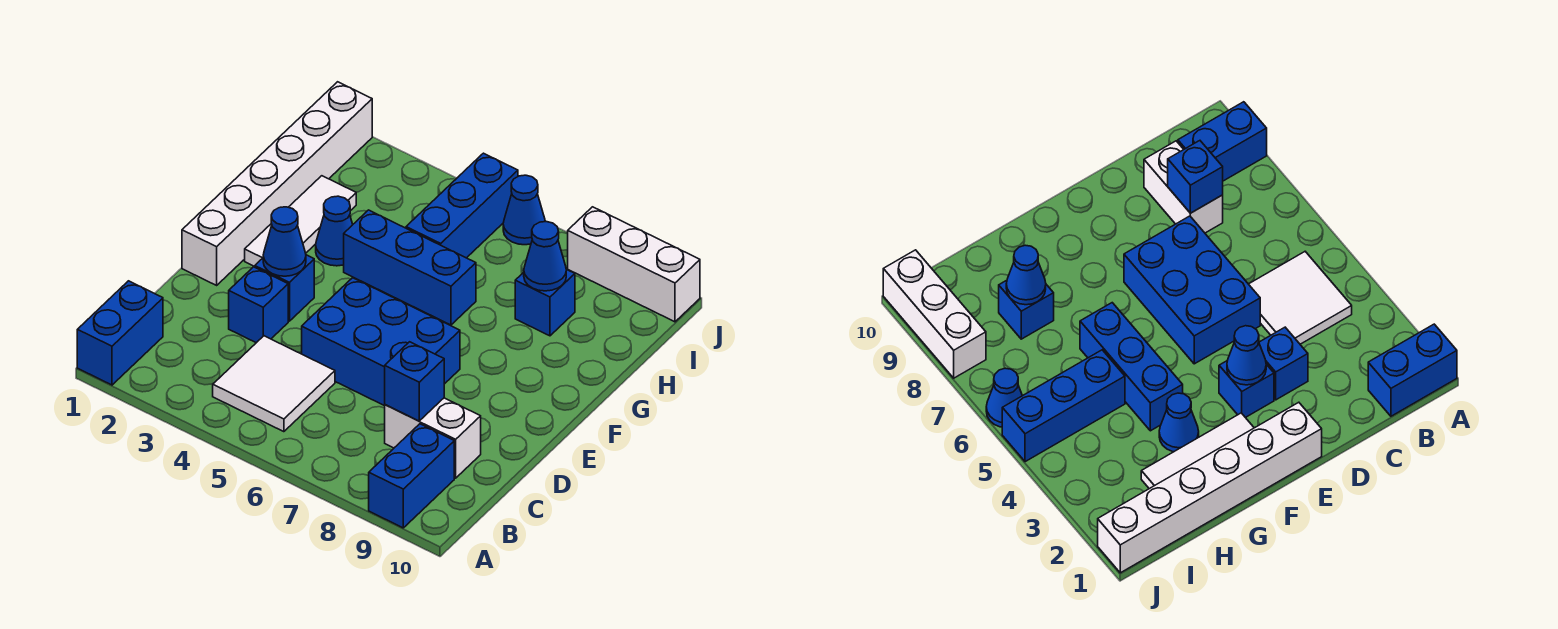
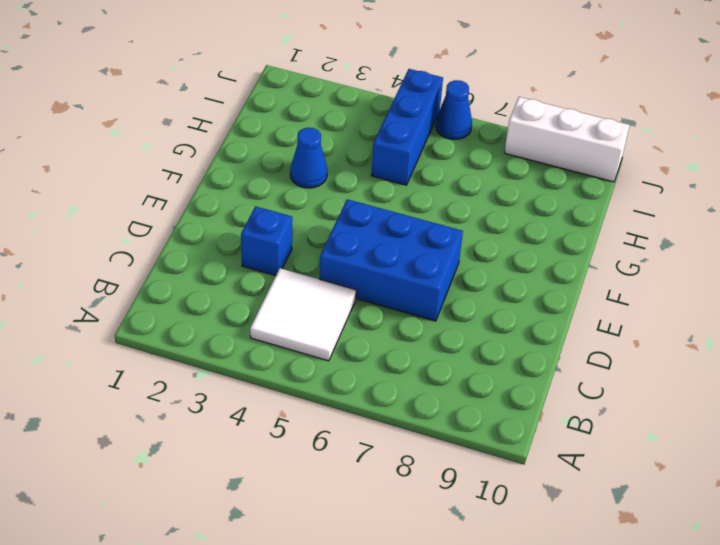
none -> blue brick A1:B1 level 1
none -> blue brick A9:B9 level 1
none -> white brick C8:C9 level 1

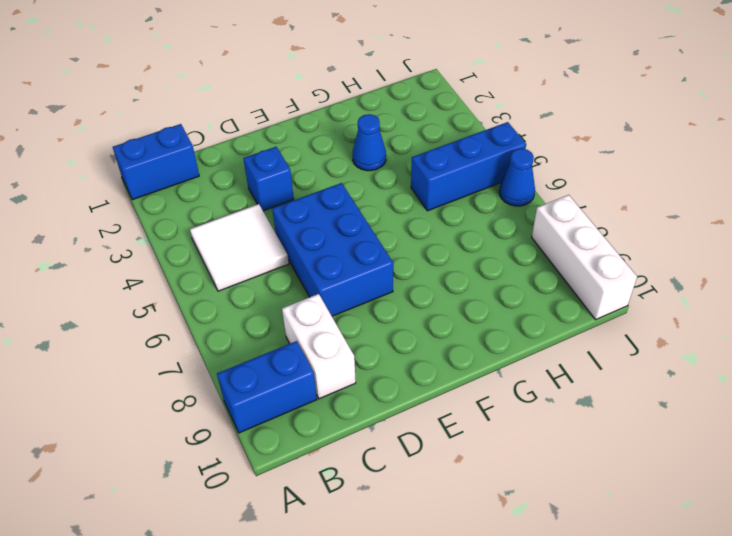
none -> white brick E1:J1 level 1
none -> blue brick E3 level 1
none -> white tile F2:H2 level 1

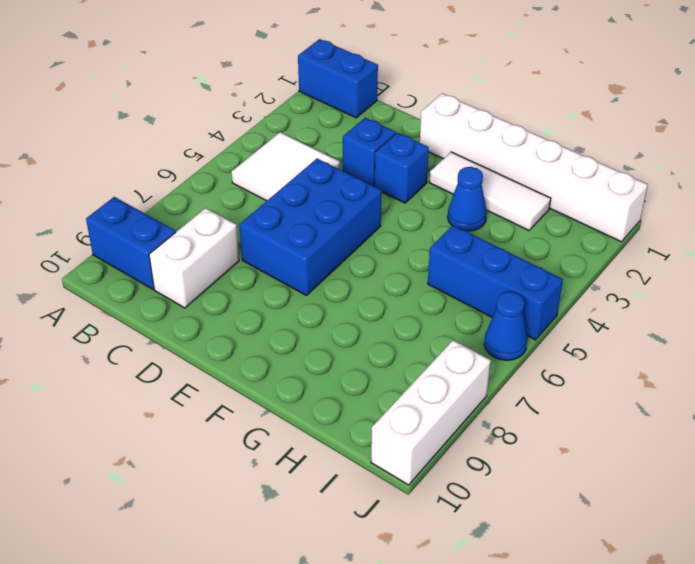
none -> blue brick G4:G6 level 1
none -> blue brick H8 level 1
none -> blue brick C8 level 2

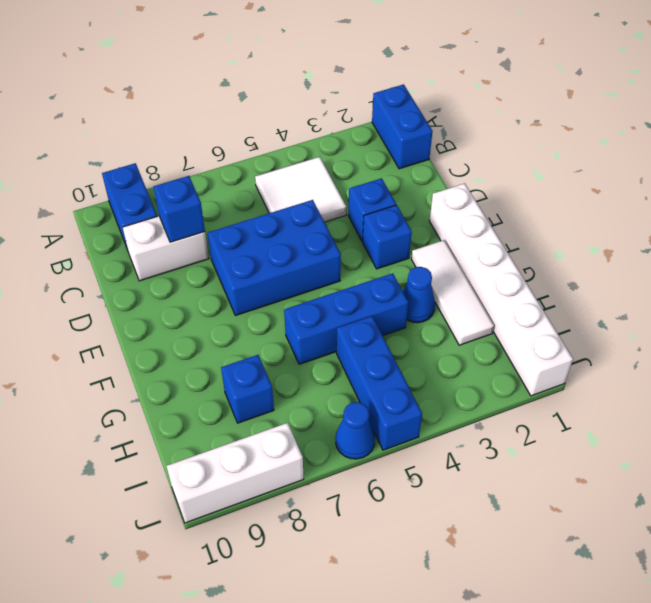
none -> blue cone E3 level 2
none -> blue cone H8 level 2

